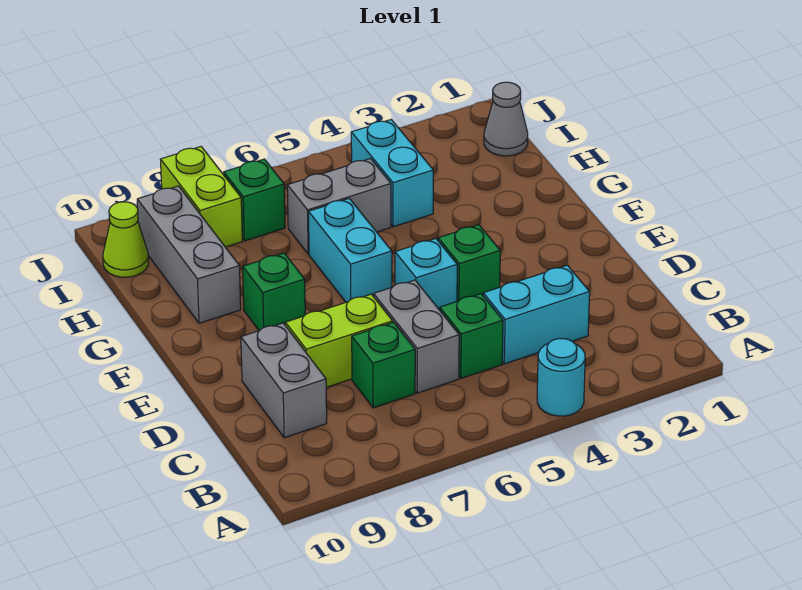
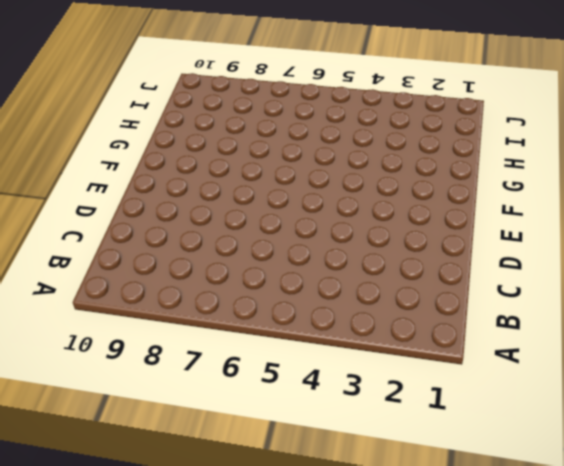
none -> cyan round brick A4 level 1
none -> cyan brick C3:C4 level 1
none -> green brick C5 level 1

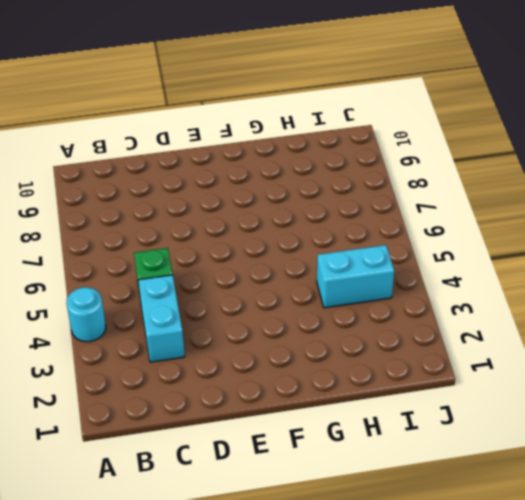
none -> grey brick C6:D6 level 1
none -> green brick C7 level 1
none -> grey brick C9:D9 level 1

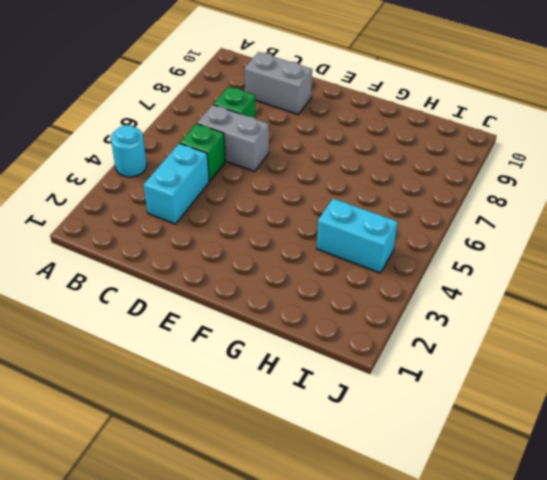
none -> lime brick D7:D8 level 1
none -> green brick E4 level 1
none -> cyan brick E5 level 1

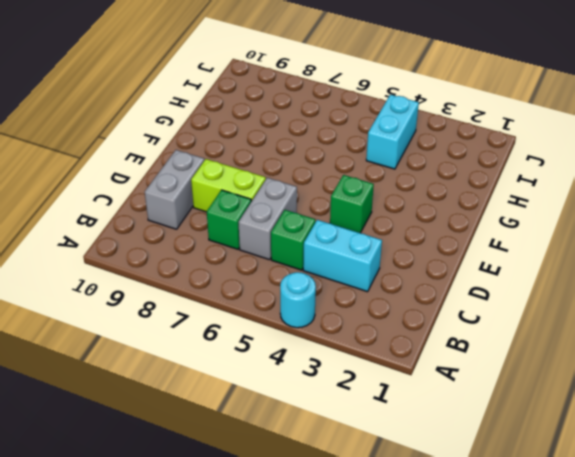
none -> cyan brick E5 level 1
none -> cyan brick F6:G6 level 1
none -> green brick F8 level 1

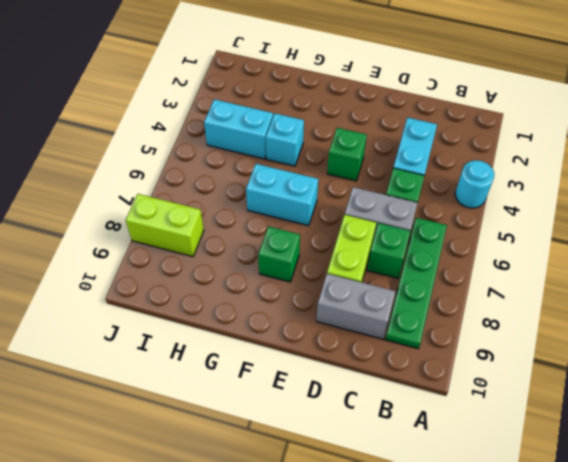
green plate B6:B9 level 1 -> none
cyan brick G4 level 1 -> cyan brick E5 level 1
none -> grey brick G9:I9 level 1
none -> grey brick H5:H6 level 1
none -> grey cone I1 level 1

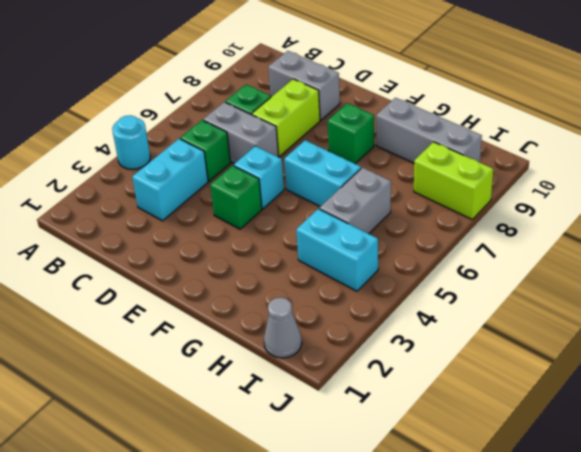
none -> green brick I7 level 1
none -> lime cone I10 level 1

